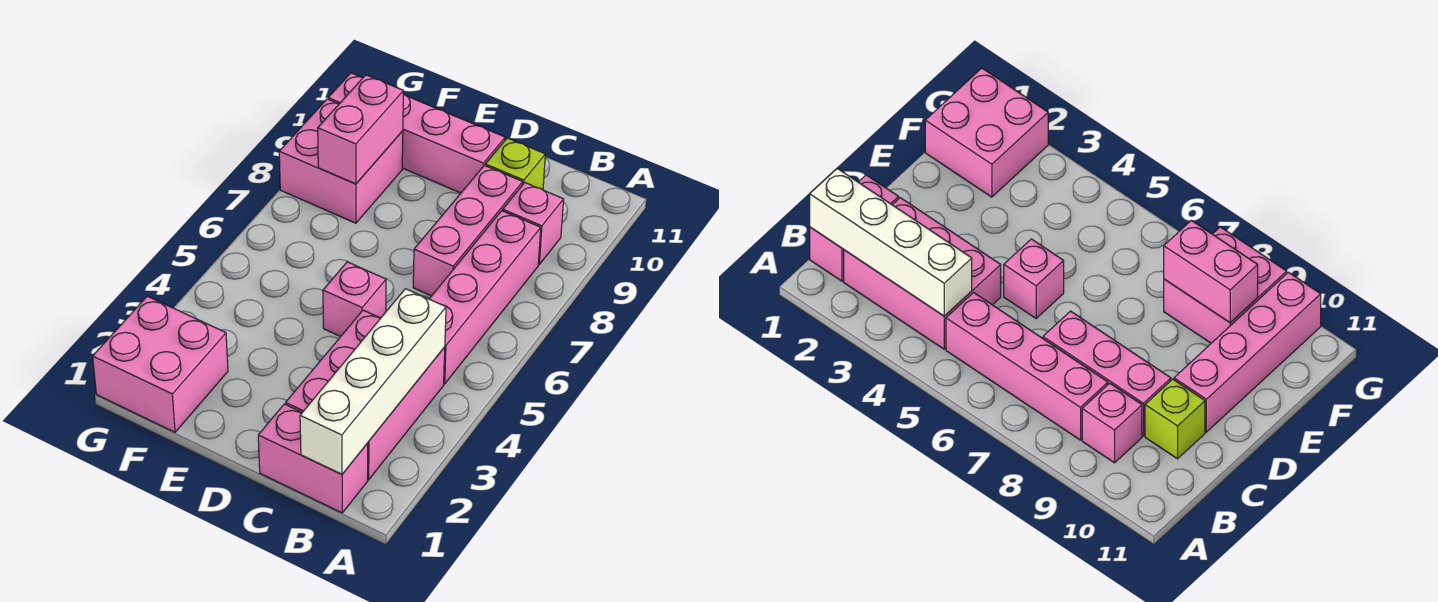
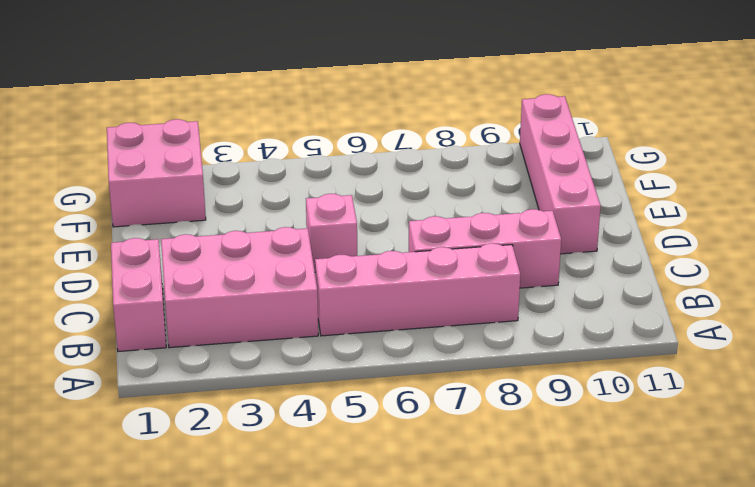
none -> pink brick B9 level 1
none -> lime brick C10 level 1
none -> pink brick F8:G9 level 1

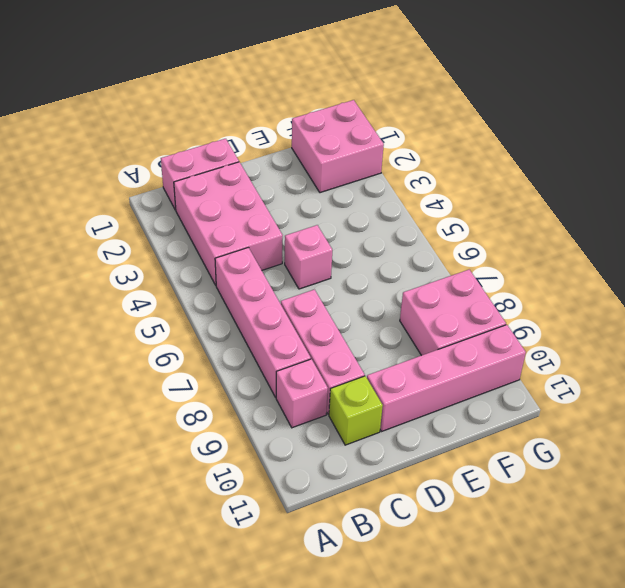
none -> white brick B1:B4 level 2
none -> pink brick F8:F9 level 2

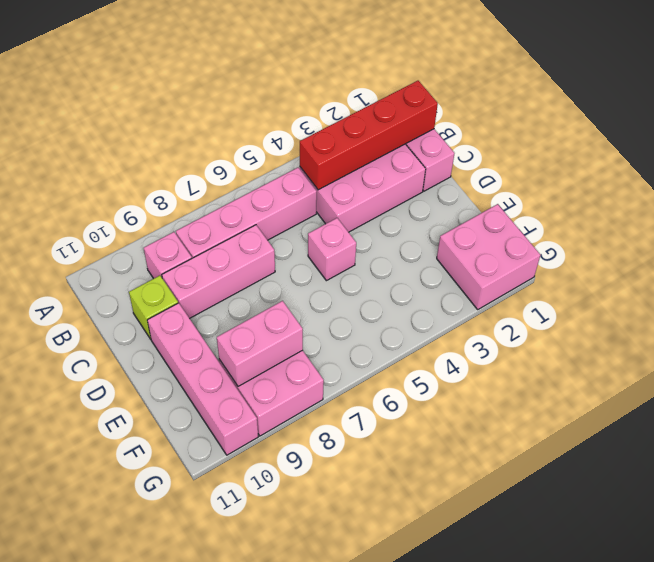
red brick B1:B4 level 2 -> white brick B1:B4 level 2

